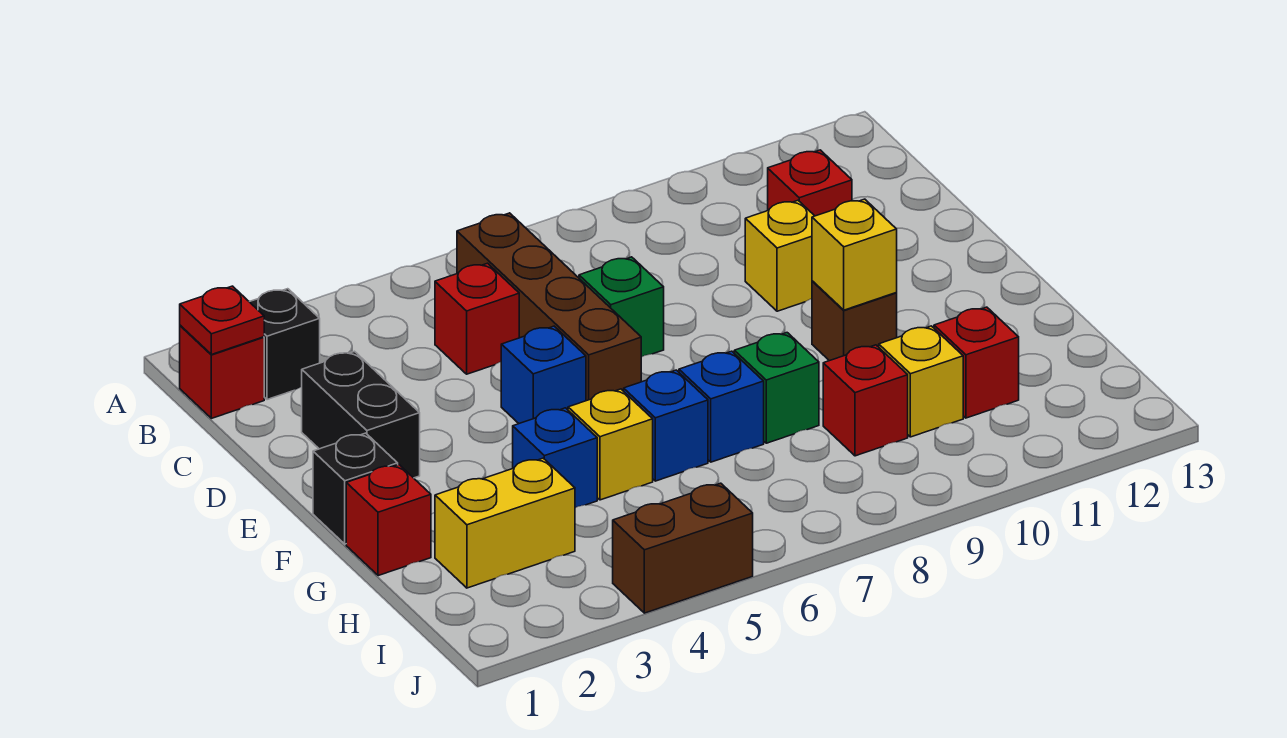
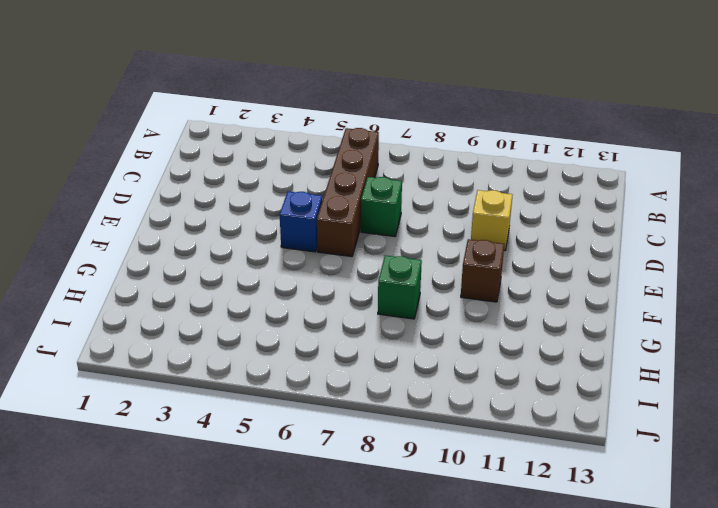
none -> red brick B1 level 1
none -> black brick B2 level 1
none -> red brick C5 level 1

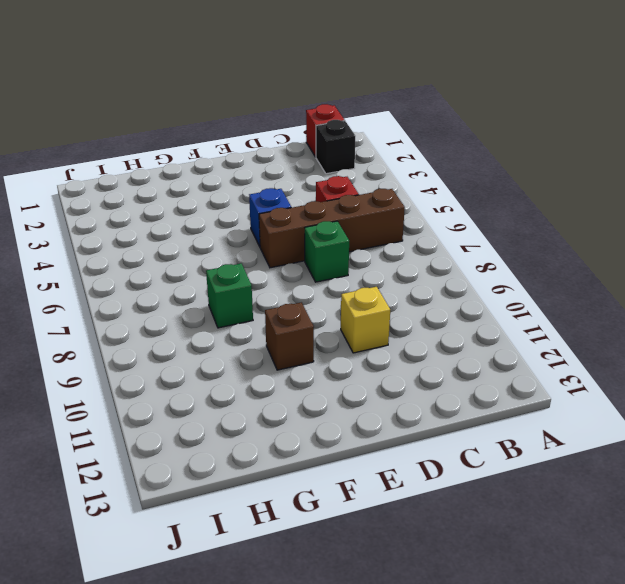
none -> red brick C11 level 1
none -> black brick D2:E2 level 1
none -> black brick F1 level 1

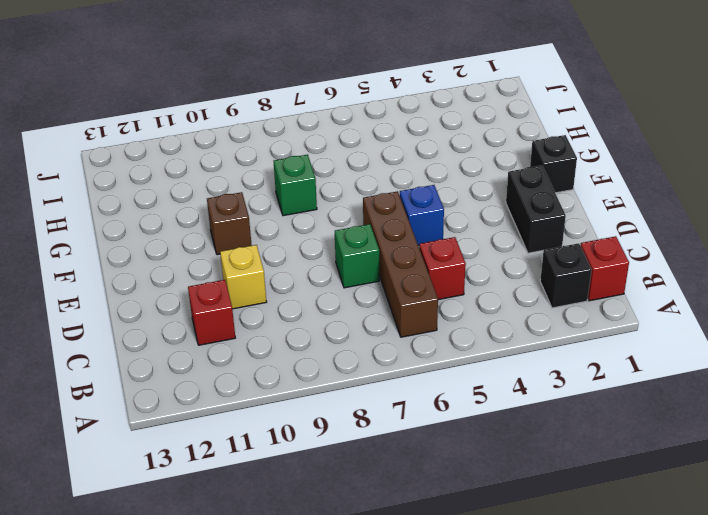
none -> red brick G1 level 1
none -> blue brick G4 level 1
none -> yellow brick G5 level 1

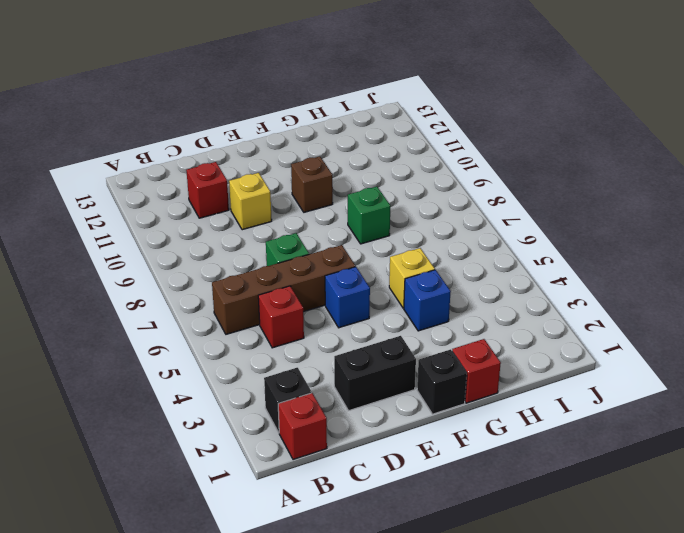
none -> blue brick G6 level 1
none -> blue brick G7 level 1
none -> yellow brick H2:H3 level 1

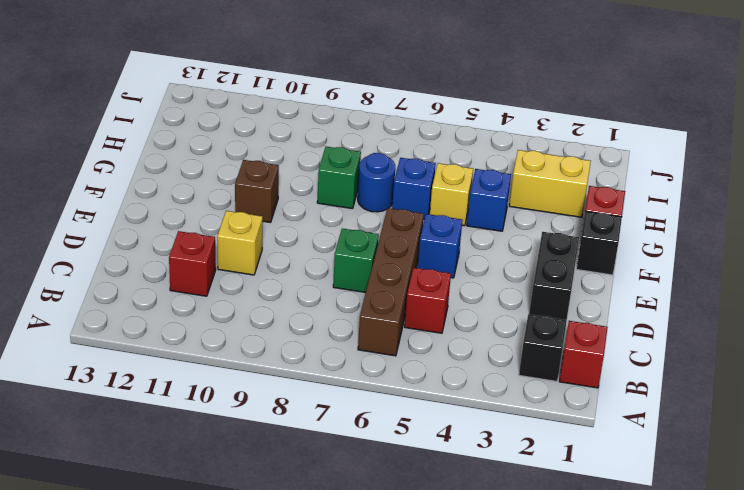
blue round brick G7 level 1 -> blue brick G7 level 1
none -> red brick H9 level 1
none -> yellow brick H10 level 1
none -> red brick H11 level 1

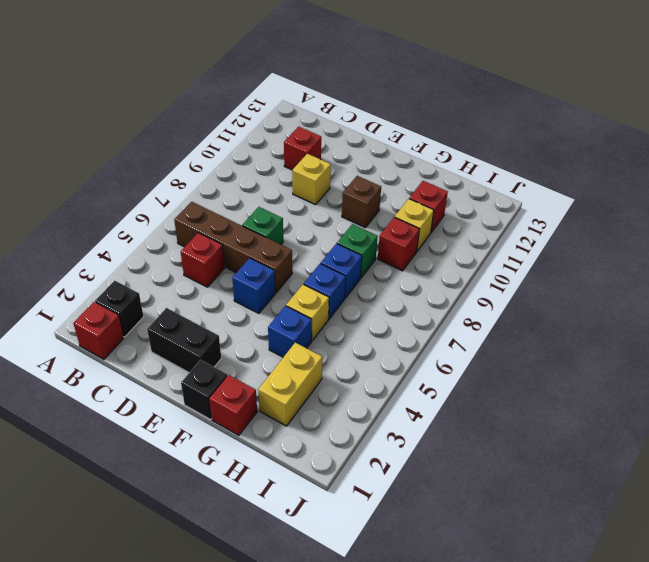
none -> brown brick J4:J5 level 1
none -> red plate B1 level 2
none -> yellow brick F10 level 2

